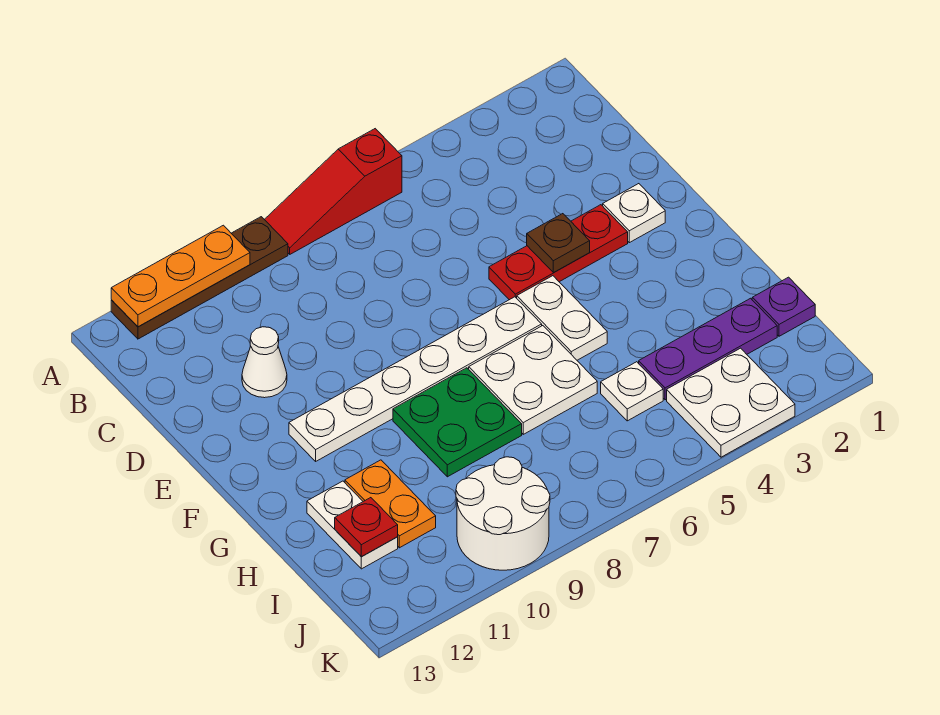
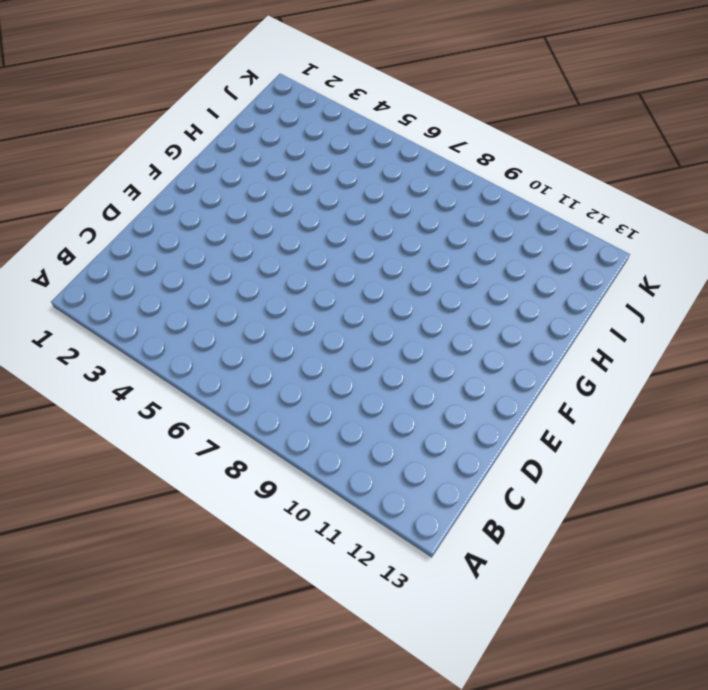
none -> red slope A6:A8 level 1 top 6
none -> brown plate A9:A12 level 1
none -> white cone D11 level 1

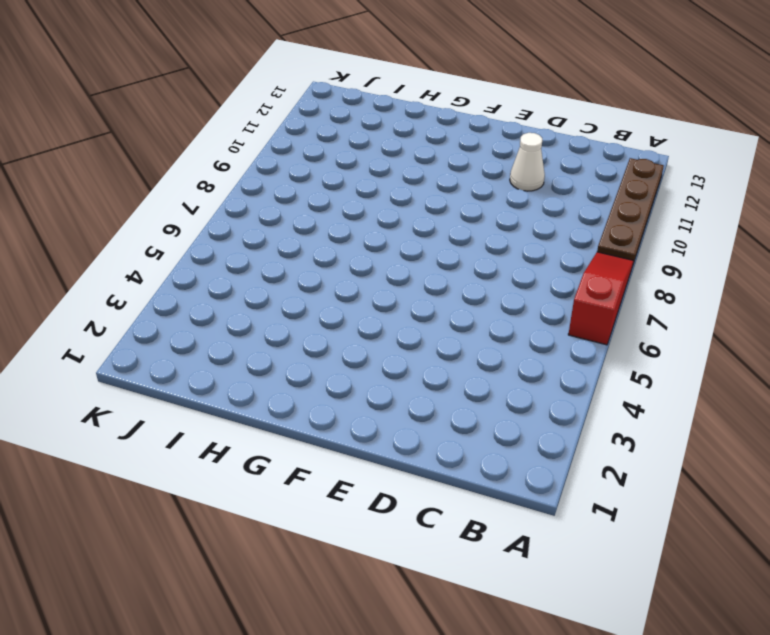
none -> white plate E2 level 1
none -> red plate E3:E5 level 1
none -> white plate F5:G5 level 1

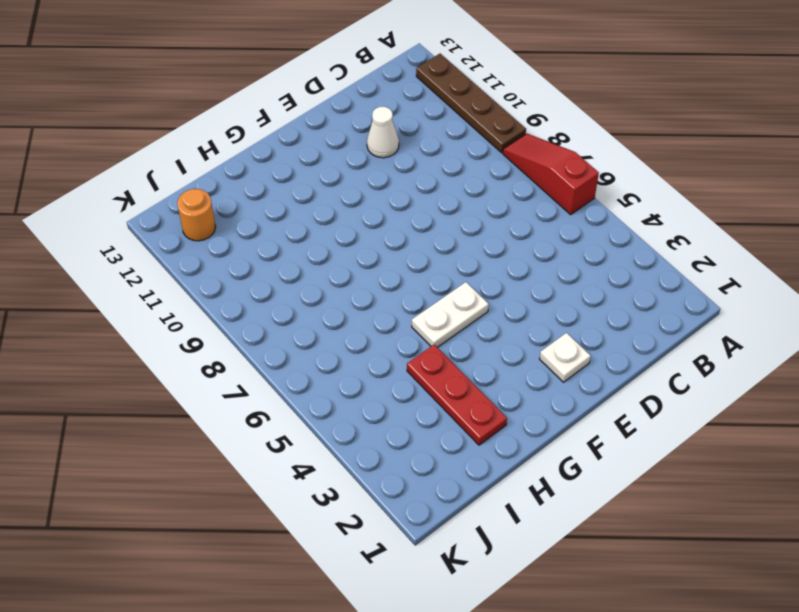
red plate H2:H4 level 1 -> red plate E3:E5 level 1
orange round brick J12 level 1 -> none
none -> white plate F6:F11 level 1
none -> white plate G6:H7 level 1
none -> green plate G8:H9 level 1

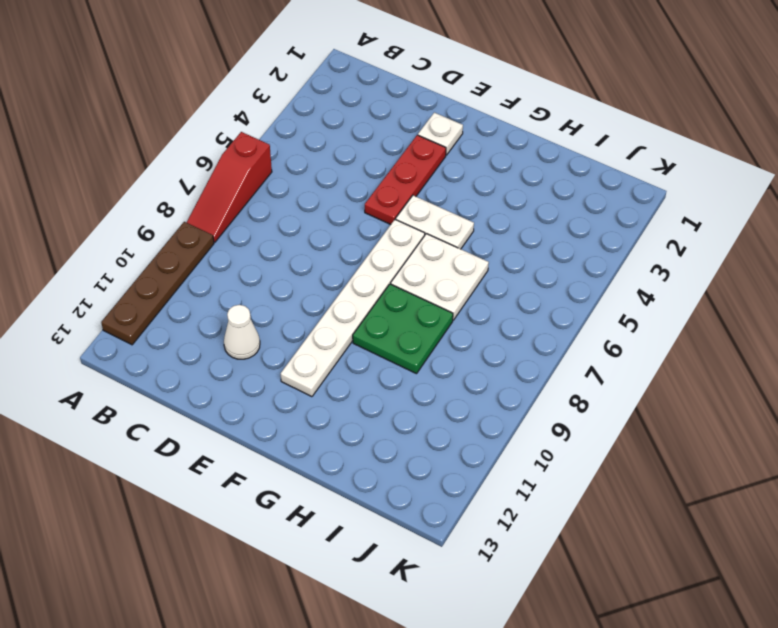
none -> orange plate H11:I11 level 1
none -> white plate H12:I12 level 1
none -> purple plate I1 level 1

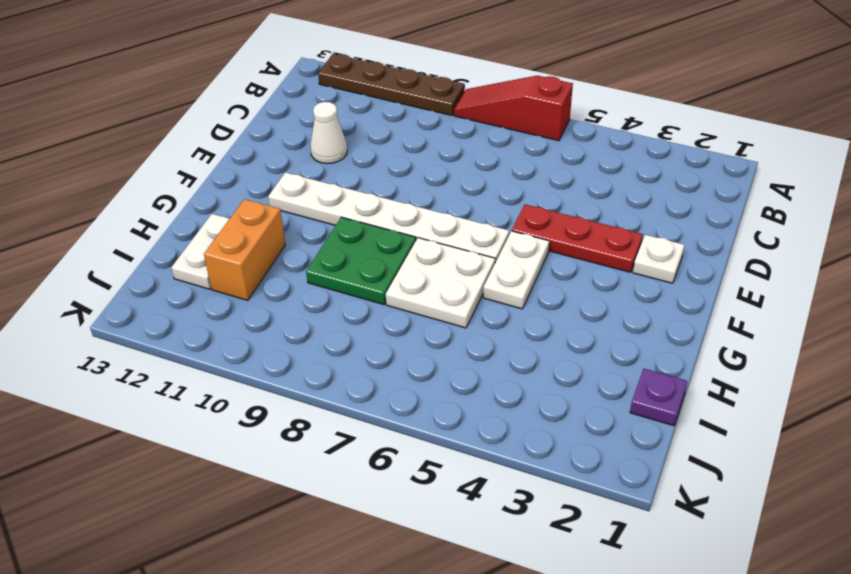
orange brick H11:I11 level 1 -> orange plate H11:I11 level 1
none -> purple plate I2:I4 level 1
none -> white plate I5 level 1
none -> white plate J3:K4 level 1

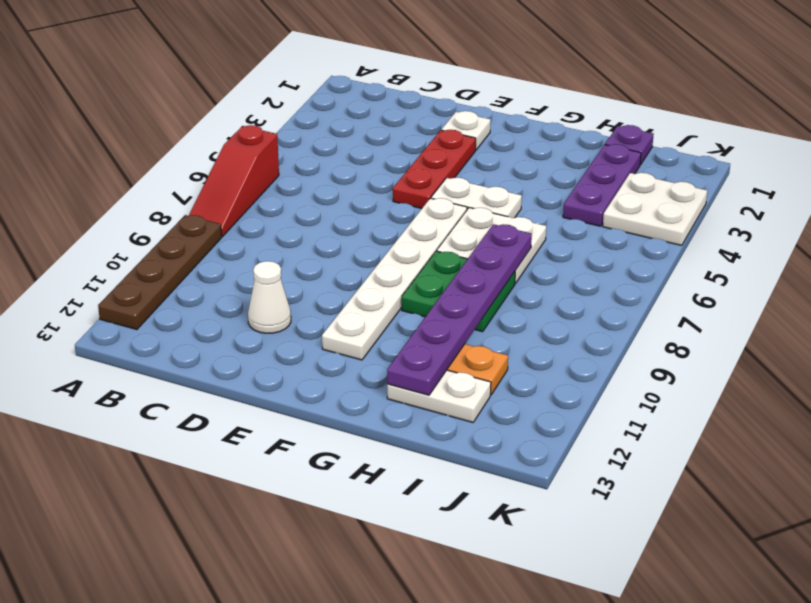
purple plate H7:H12 level 2 -> none
none -> white plate I5 level 1
none -> white round brick J9:K10 level 1
none -> orange plate A10:A12 level 2

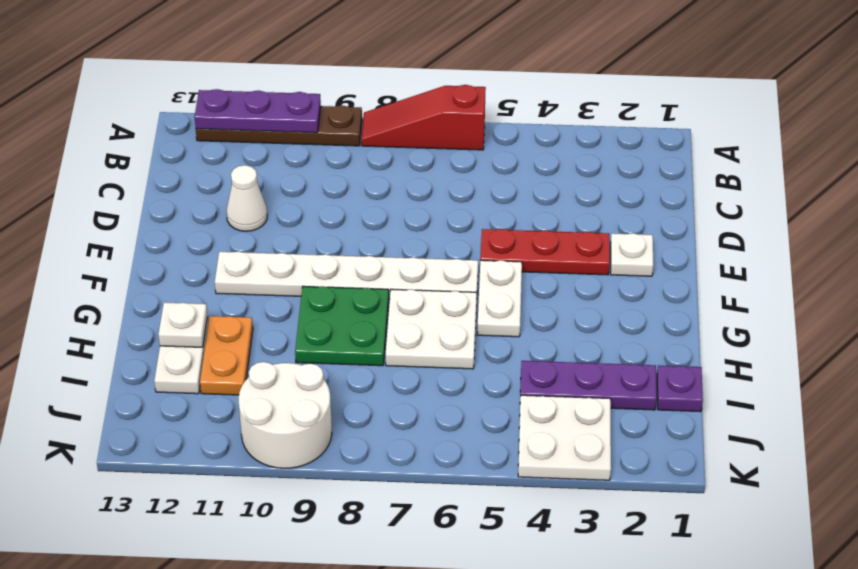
purple plate A10:A12 level 2 -> orange plate A10:A12 level 2
white plate H12 level 2 -> white plate I5 level 1
none -> brown plate E4 level 2
none -> red plate I12 level 2

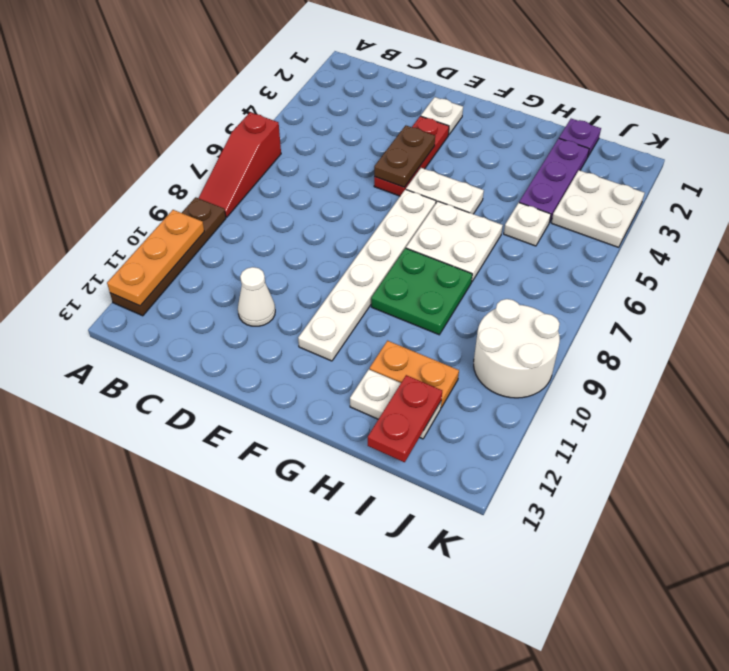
brown plate E4:E5 level 2 -> brown plate E4 level 2
red plate I12:I13 level 2 -> red plate I12 level 2

